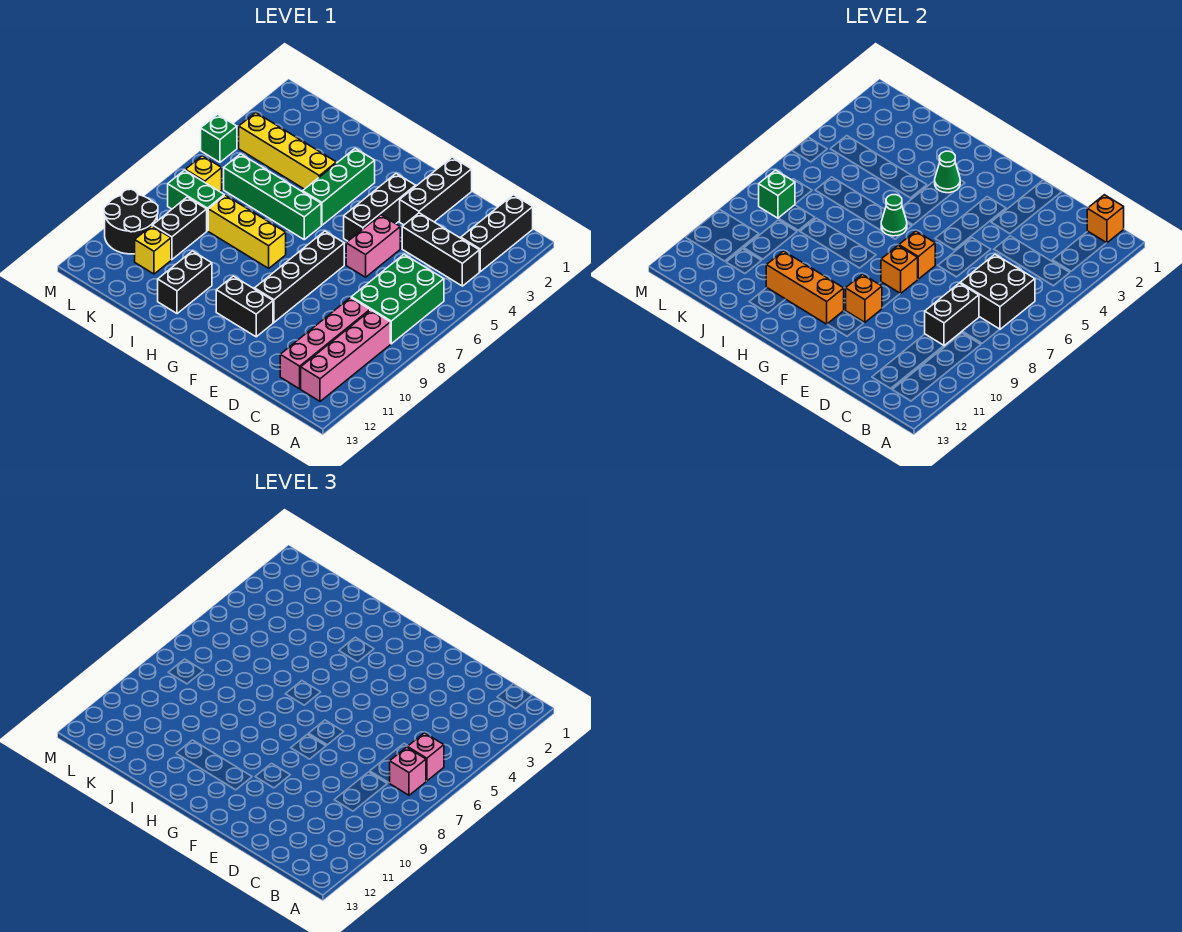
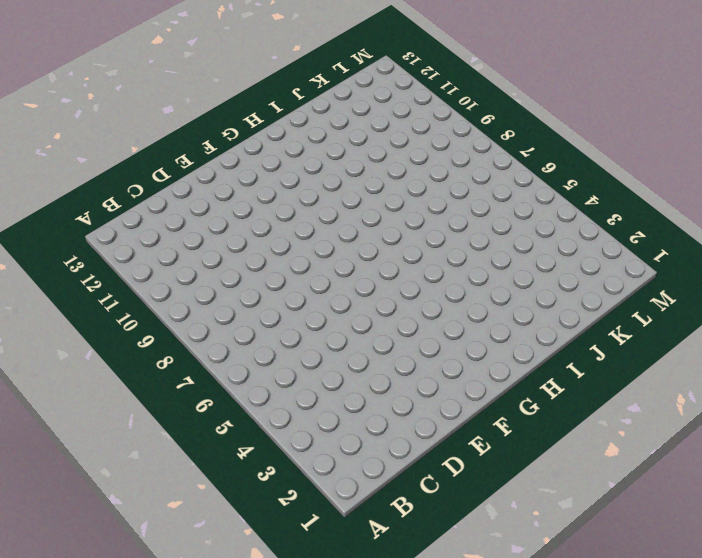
none -> black brick B1:B3 level 1
none -> black brick B4:D4 level 1
none -> green brick B6:C8 level 1
none -> pink brick B9:B12 level 1

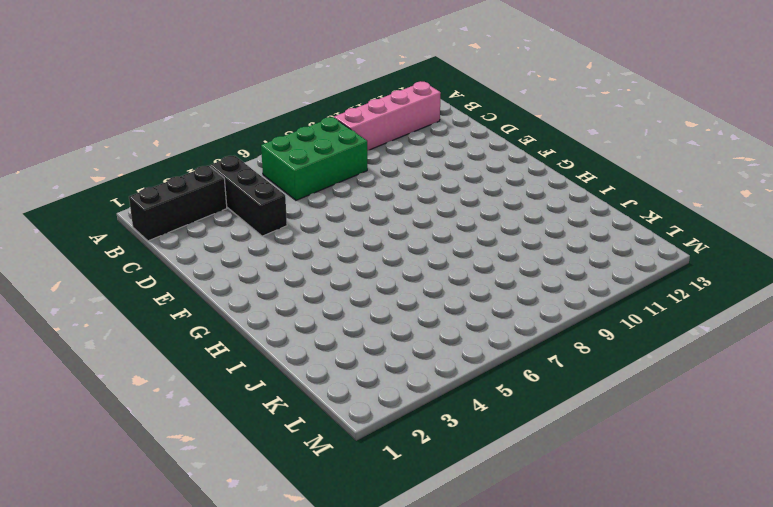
none -> pink brick C9:C12 level 1
none -> black brick E1:E3 level 1
none -> pink brick E5:E6 level 1
none -> black brick F3:F5 level 1

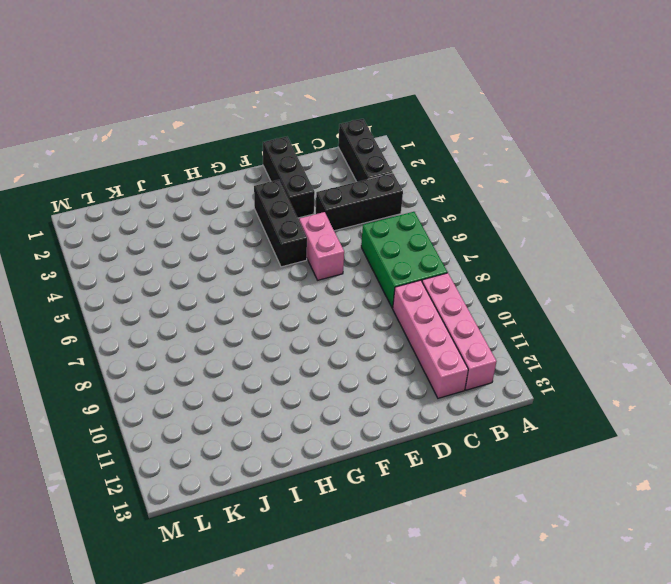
none -> black brick F7:F10 level 1
none -> black brick F11:G11 level 1
none -> green brick H3:H5 level 1
none -> green brick H6:K6 level 1

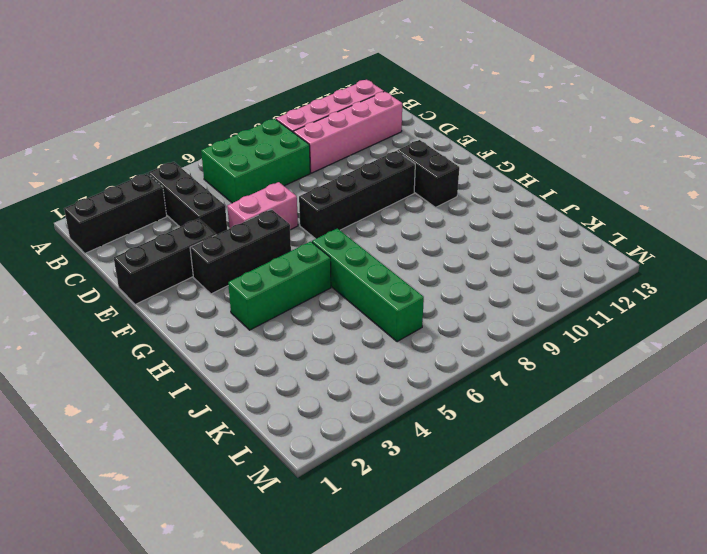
none -> yellow brick H8:J8 level 1
none -> yellow brick I4:L4 level 1
none -> black brick I11:I12 level 1
none -> green brick K8:L8 level 1

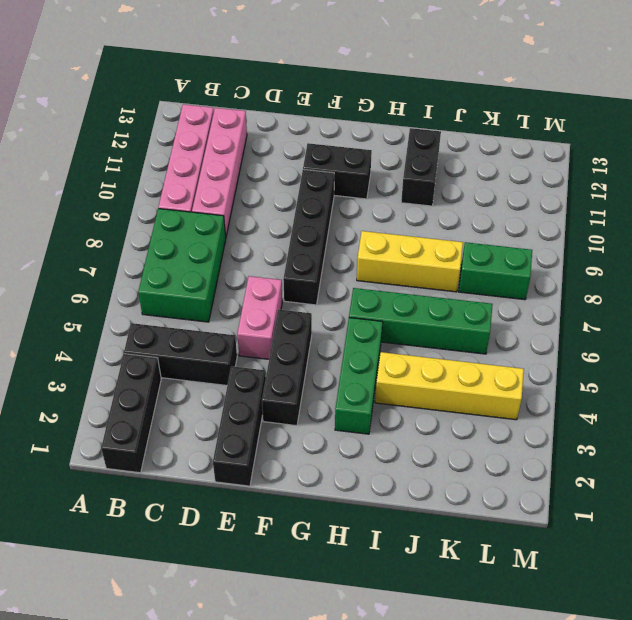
none -> black brick K9:K10 level 1
none -> yellow brick K11 level 1
none -> yellow brick L7 level 1
none -> black round brick L10:M11 level 1

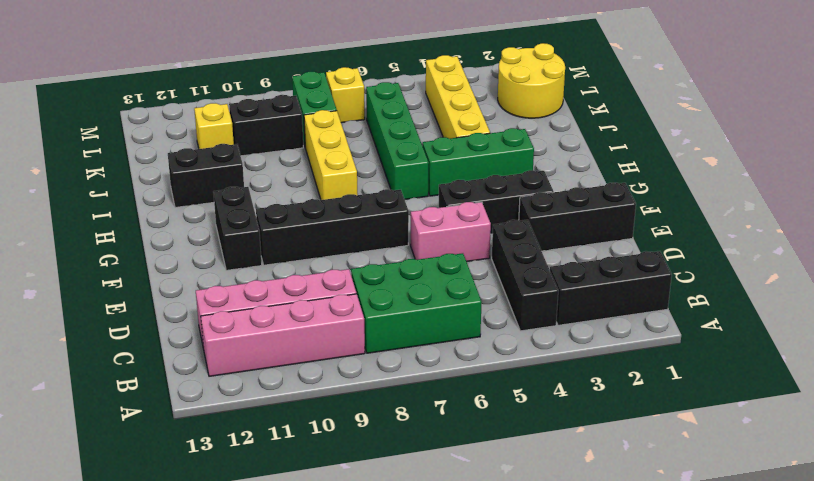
yellow round brick K1:L2 level 1 -> none
none -> black round brick L10:M11 level 1
none -> green brick M5 level 1
none -> orange brick B1 level 2
none -> black brick B6:C7 level 2

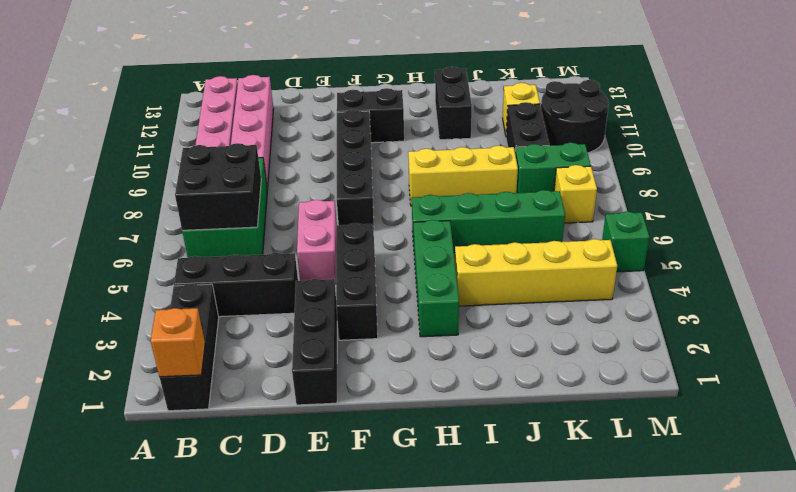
none -> black brick C8:C9 level 2
none -> orange brick F7 level 2
none -> orange brick F8 level 2
none -> orange brick F10 level 2

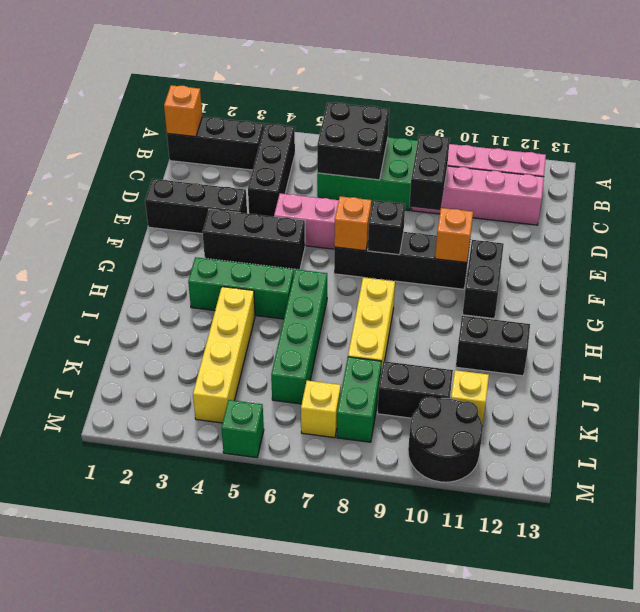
black brick C9:D9 level 2 -> black brick C8:C9 level 2
black brick F8 level 2 -> orange brick F8 level 2
none -> orange brick G11:I11 level 2
none -> green cone H3 level 2
none -> green cone H6 level 2
none -> green brick L8 level 2

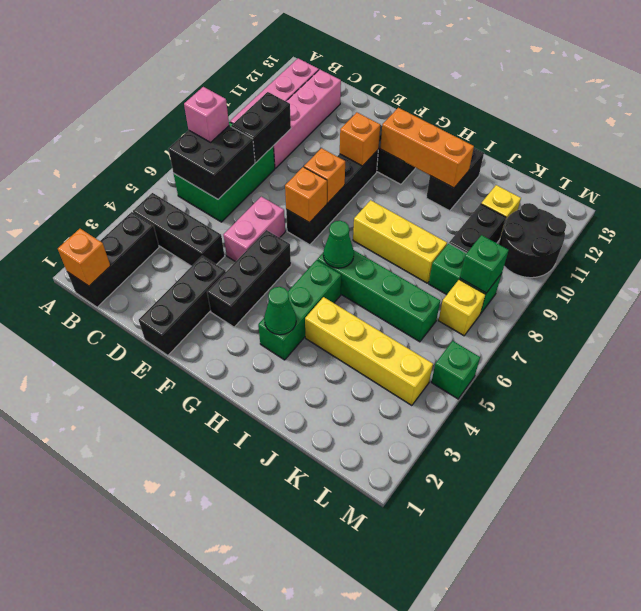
none -> pink brick B6 level 3

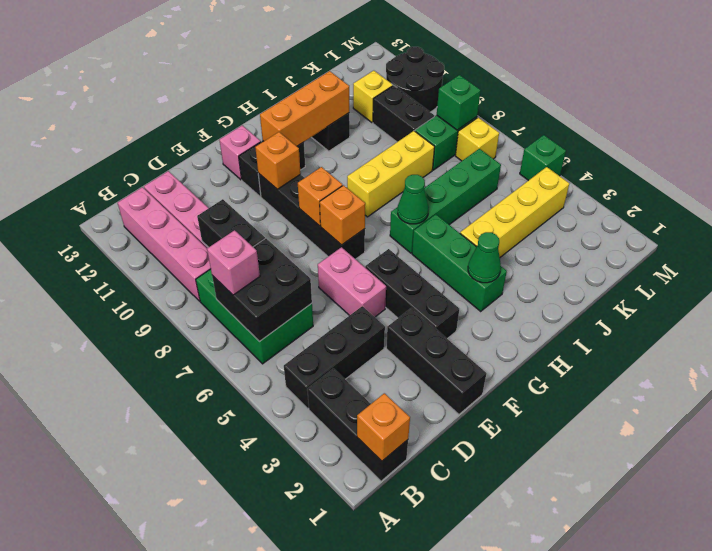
pink brick F12 level 1 -> pink brick B6 level 3

